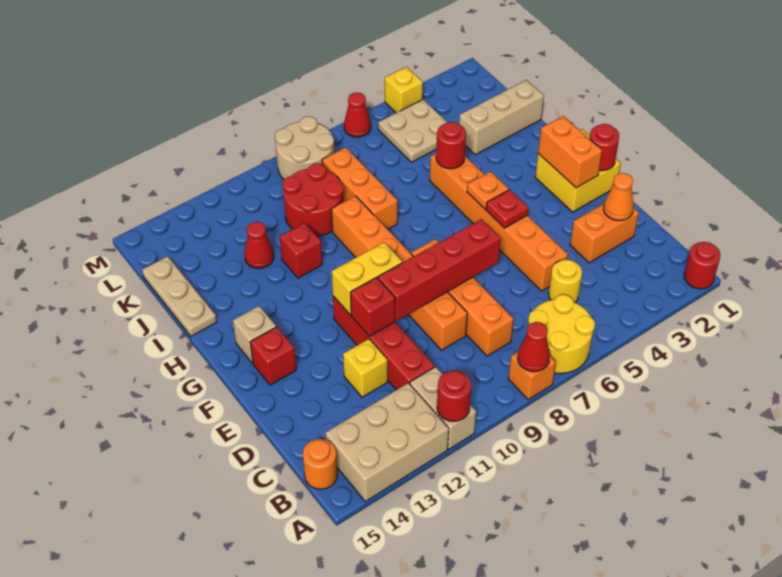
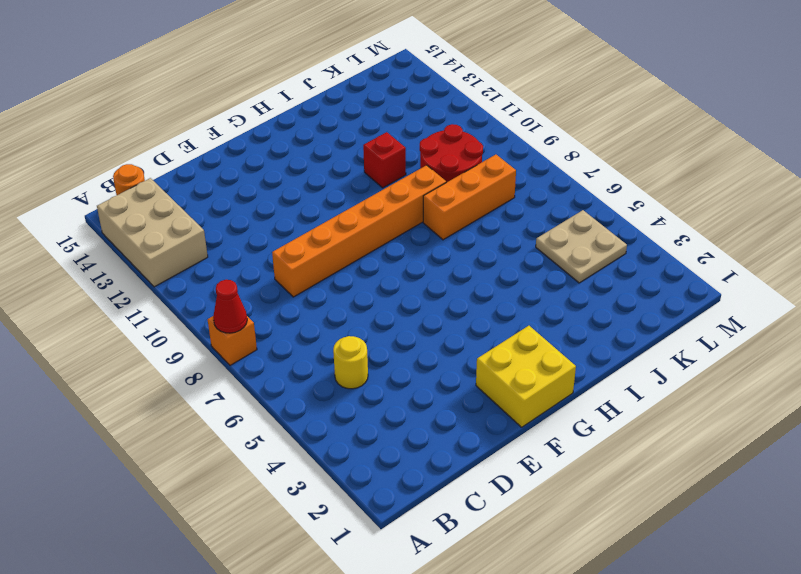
none -> red round brick A1 level 1
none -> yellow round brick A6:B7 level 1
none -> tan brick A11:B11 level 1
none -> orange brick C8:F8 level 1

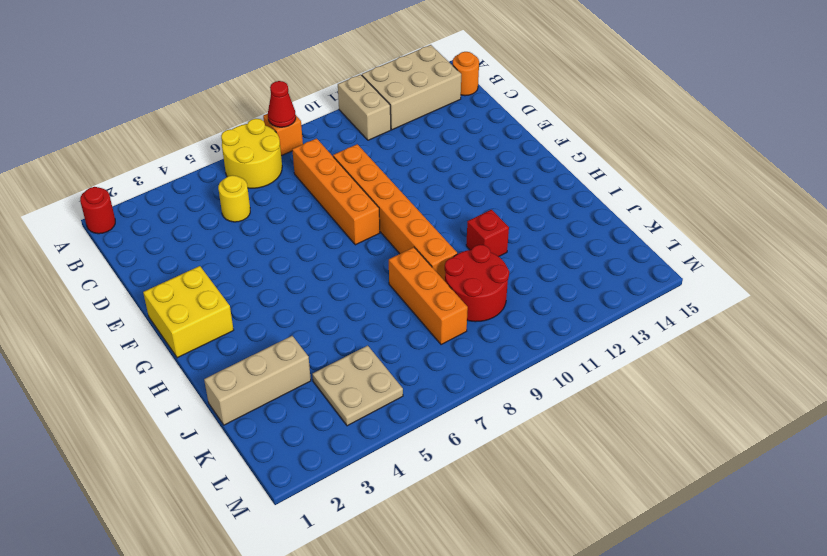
none -> red brick C11:F11 level 1
none -> orange brick D2:D3 level 1
none -> orange brick D5:I5 level 1
none -> yellow brick D12 level 1

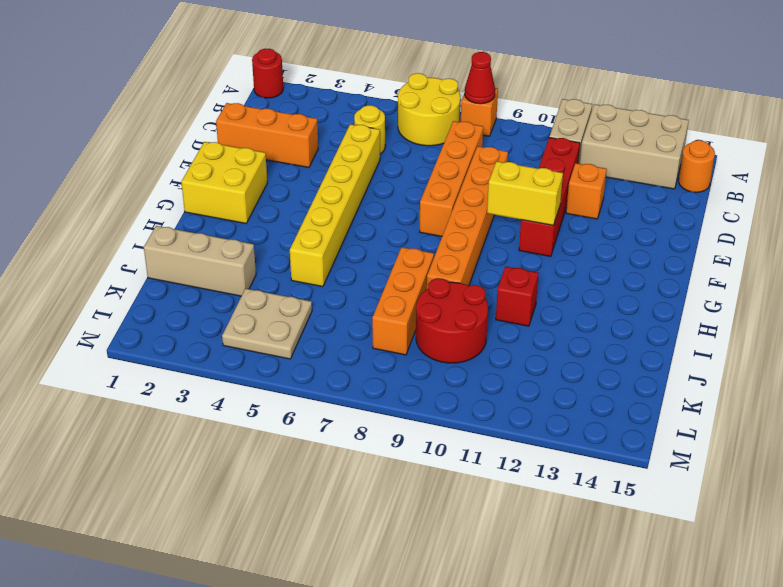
orange brick D1:D3 level 1 -> orange brick D2:D3 level 1
yellow brick D5:I5 level 1 -> orange brick D5:I5 level 1
orange brick D12 level 1 -> yellow brick D12 level 1
none -> red brick F14 level 1
none -> tan brick G14 level 1
none -> tan plate I15:K15 level 1
none -> red cone J12 level 1

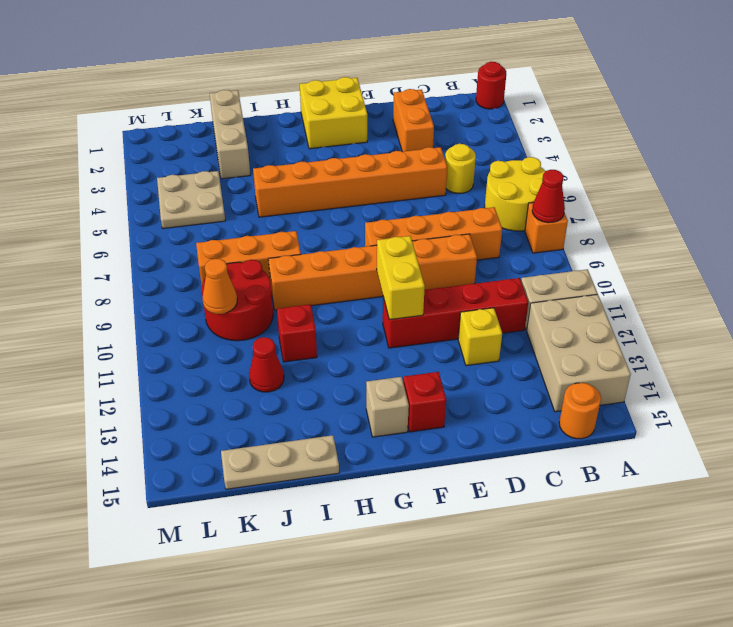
orange cone K10 level 2 -> orange cone D2 level 2
none -> tan round brick L8:M9 level 1
none -> yellow brick M4 level 1
none -> red cone M6 level 1
none -> red round brick A11 level 2

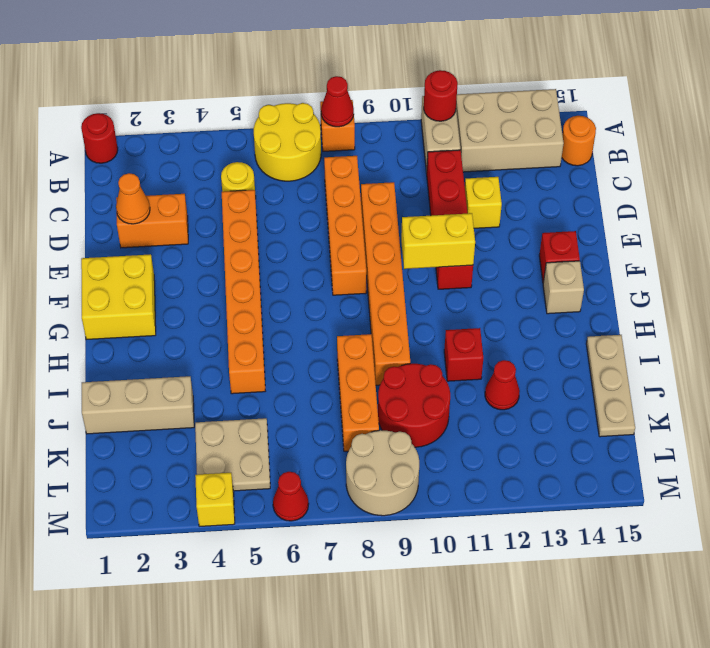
none -> red brick E7:E10 level 2
none -> red brick E11 level 2
none -> red round brick F1 level 2
none -> orange brick F2:G2 level 2

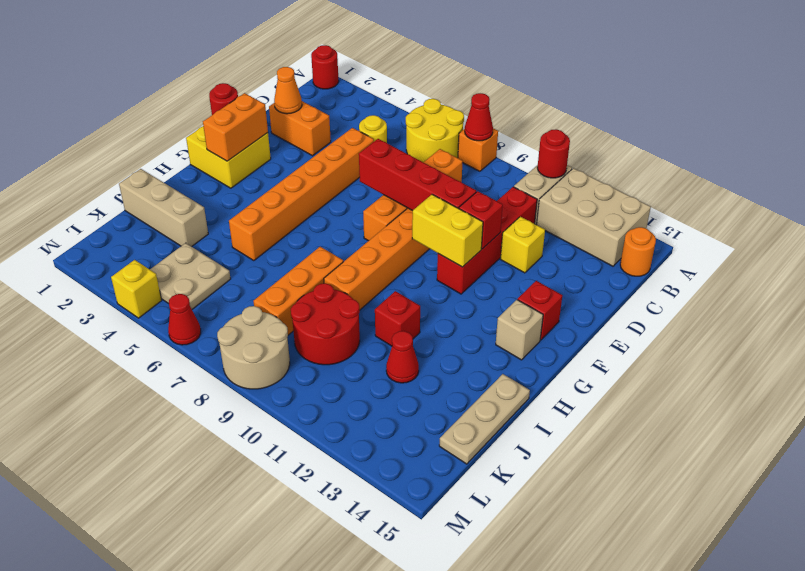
none -> red plate F5 level 2
none -> orange plate G5 level 2
none -> red round brick I5 level 2

